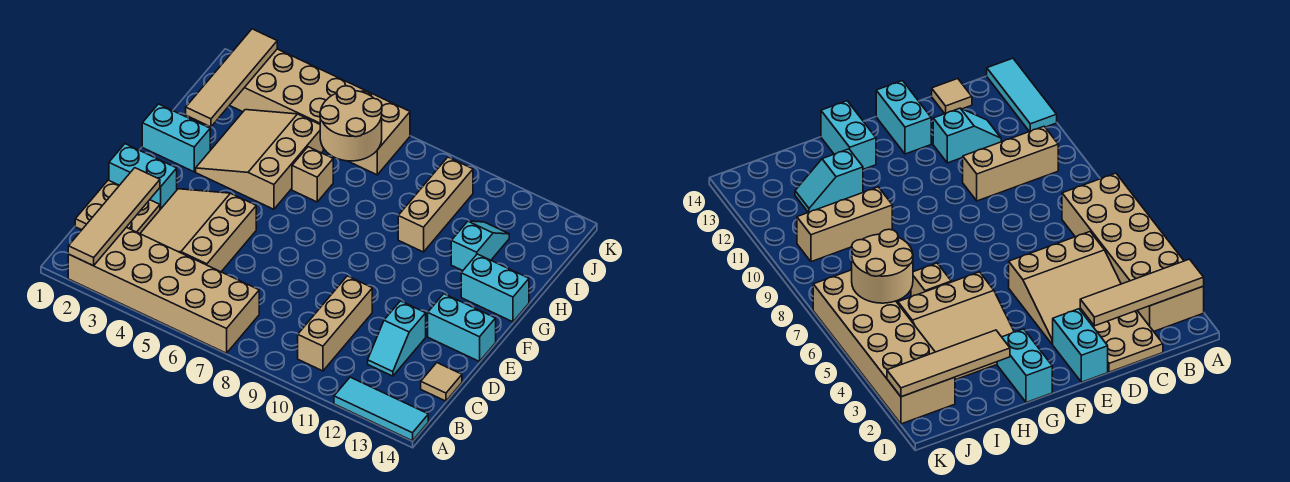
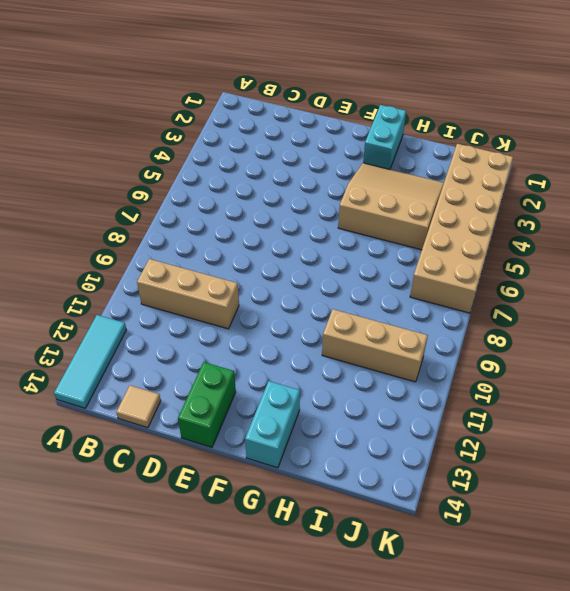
green brick E13:E14 level 1 -> cyan brick E13:E14 level 1
none -> tan brick A2:B7 level 1
none -> tan plate C1:D2 level 1
none -> tan slope C3:E5 level 1 top 5

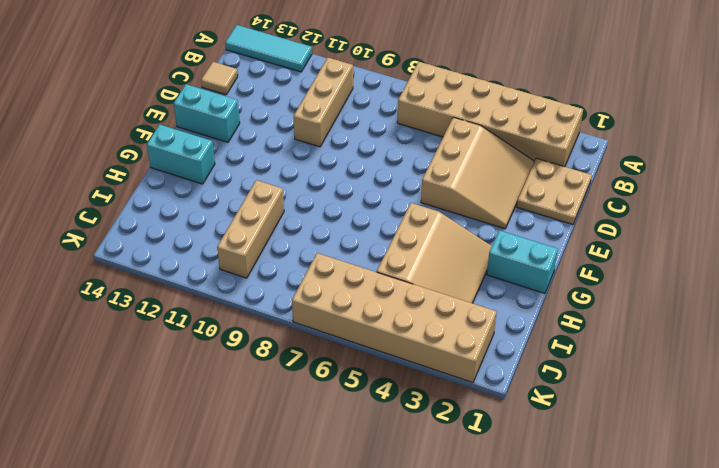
none -> cyan slope C12:D12 level 1 top D
none -> cyan brick E1:E2 level 1
none -> tan brick H6 level 1

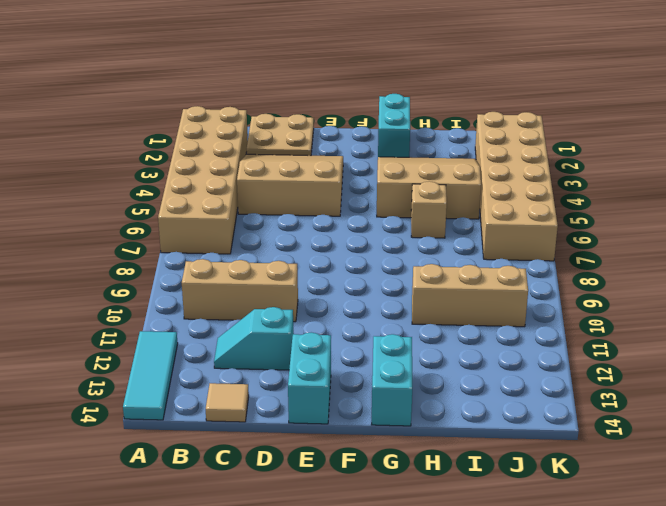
none -> cyan brick E1:E2 level 1
none -> cyan slope H12:I12 level 1 top H
none -> tan tile A2:D2 level 2

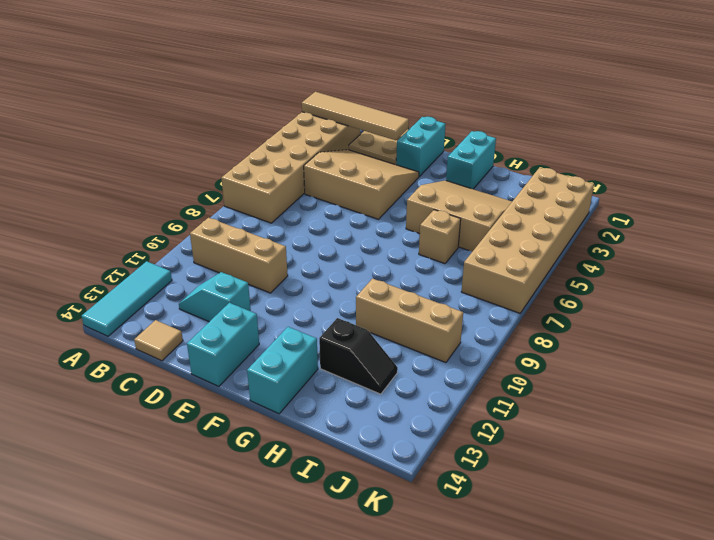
black slope H12:I12 level 1 top H -> cyan slope H12:I12 level 1 top H
none -> tan tile H2:K2 level 2
none -> tan round brick I6:J7 level 2

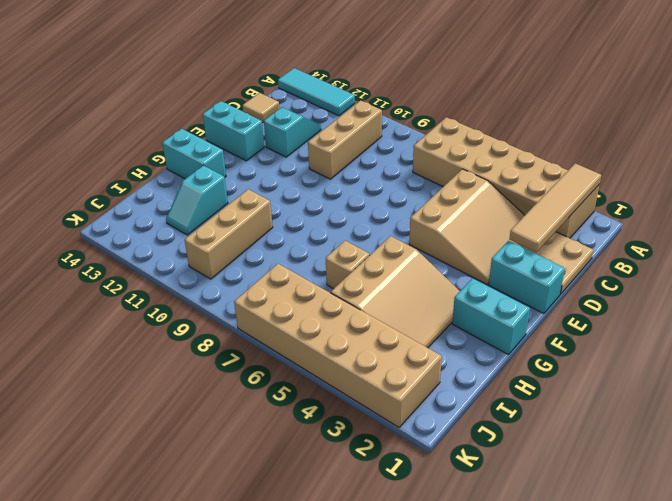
none -> tan tile H2:K2 level 2
none -> tan round brick I6:J7 level 2

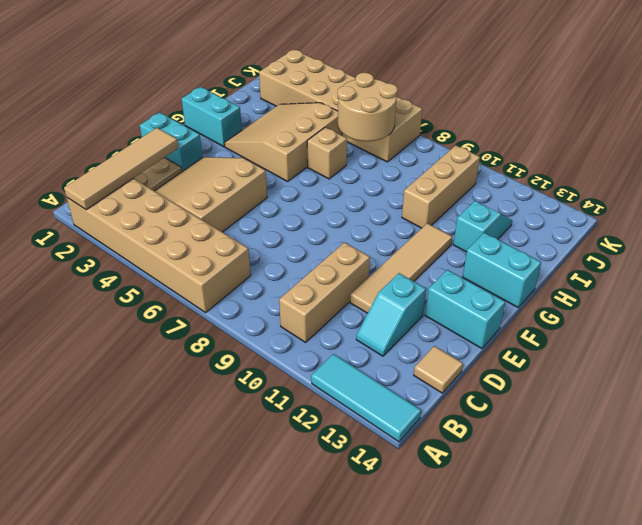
tan tile D11:G11 level 1 -> tan tile H2:K2 level 2

